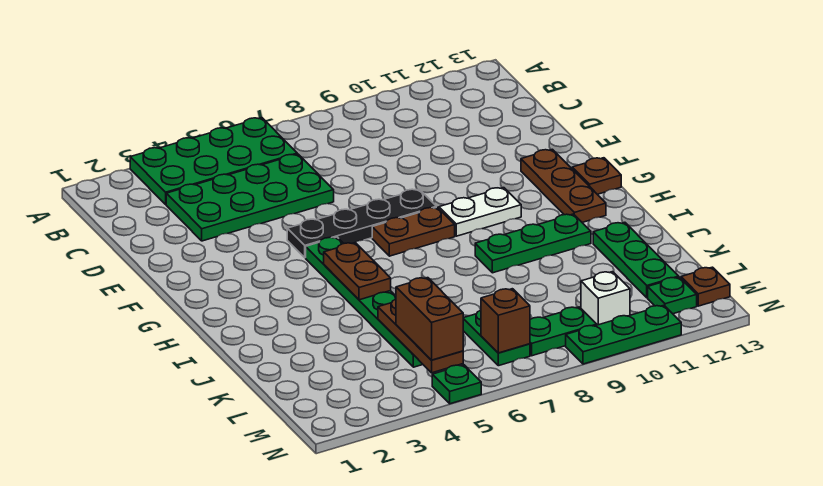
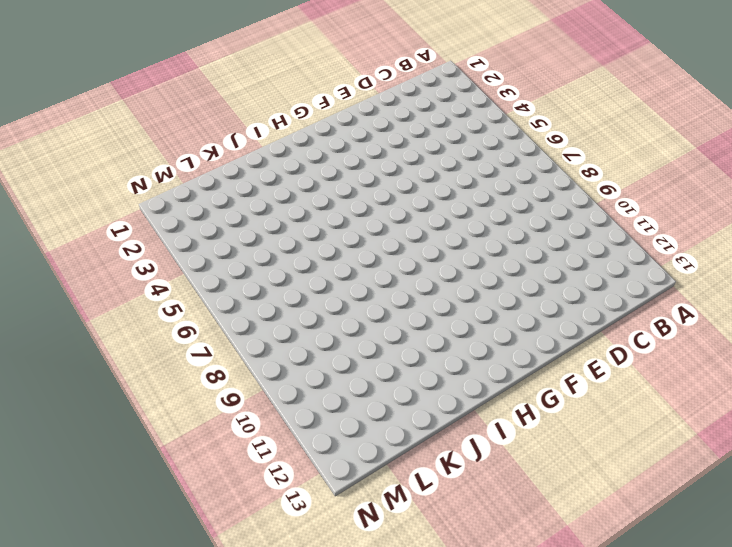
none -> green plate A3:B6 level 1
none -> green plate C3:D6 level 1
none -> black plate F5:F8 level 1

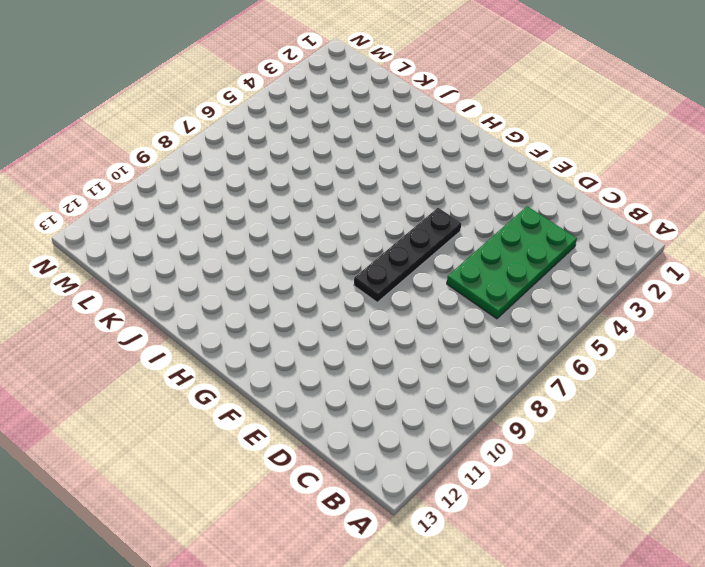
none -> green plate A3:B6 level 1
none -> brown plate F12:H12 level 1
none -> green plate G5:L5 level 1

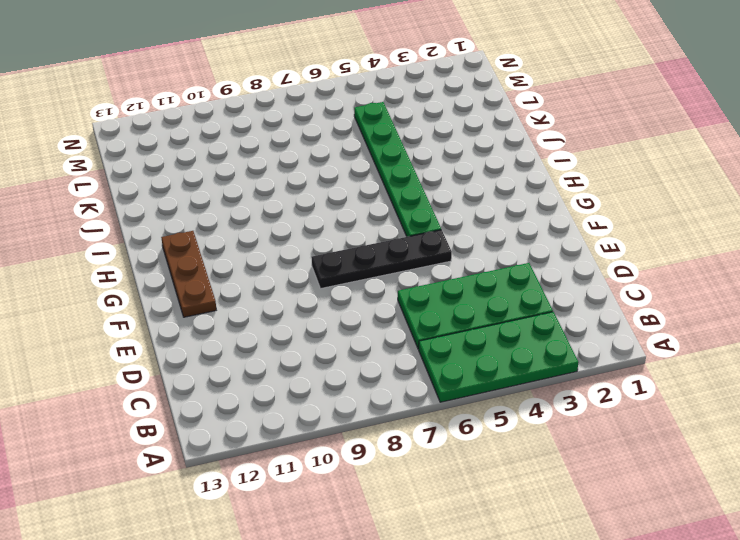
none -> brown plate G7:G8 level 1
none -> white plate G9:G10 level 1
none -> brown plate G13 level 1

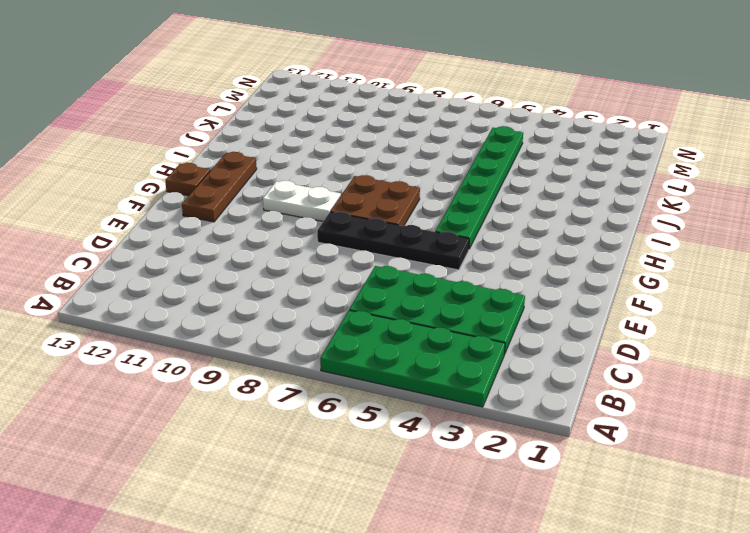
brown plate G7:H8 level 1 -> brown plate G7:G8 level 1
none -> green plate I9:I11 level 1
none -> green plate J12:L12 level 1
none -> green plate L7:M7 level 1

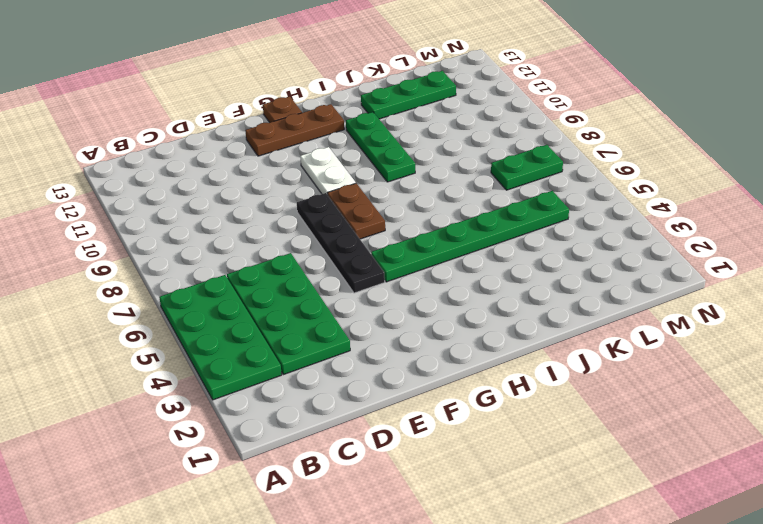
none -> green plate M8:M9 level 1
none -> white brick M10 level 1
none -> green plate M12 level 1

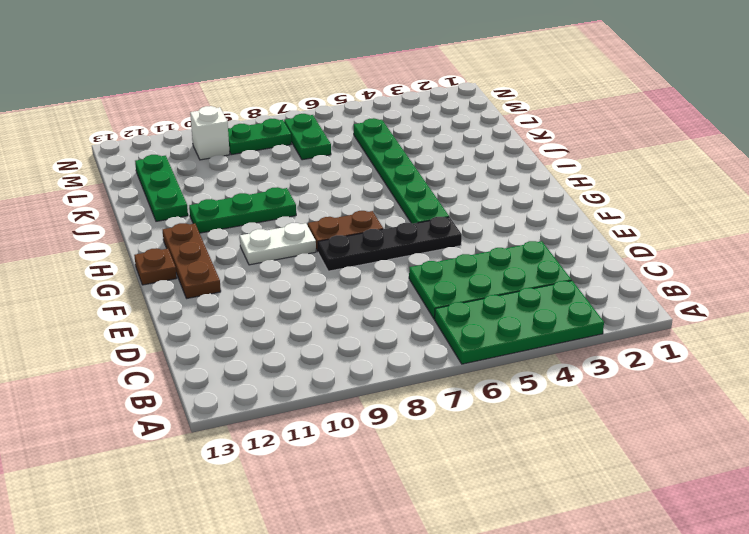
none -> green plate M12 level 1
none -> brown plate M13 level 1
none -> green plate N5 level 1

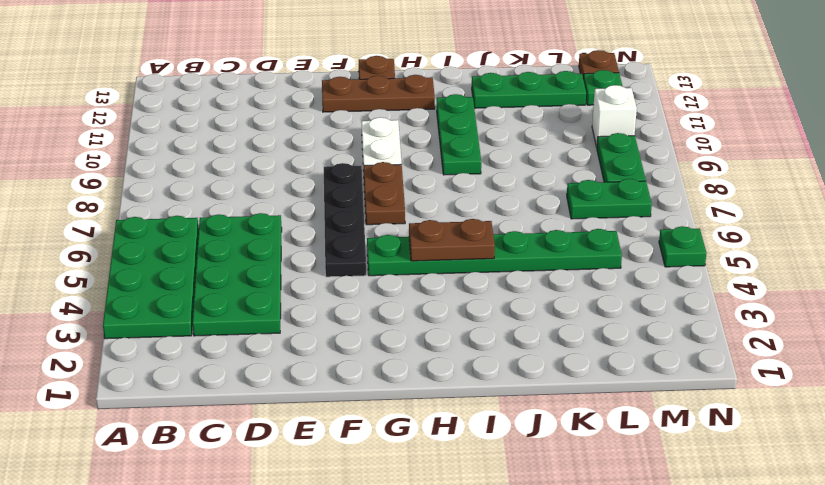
none -> green plate N9:N11 level 1
none -> brown plate K5:M5 level 2
none -> brown brick M7 level 2

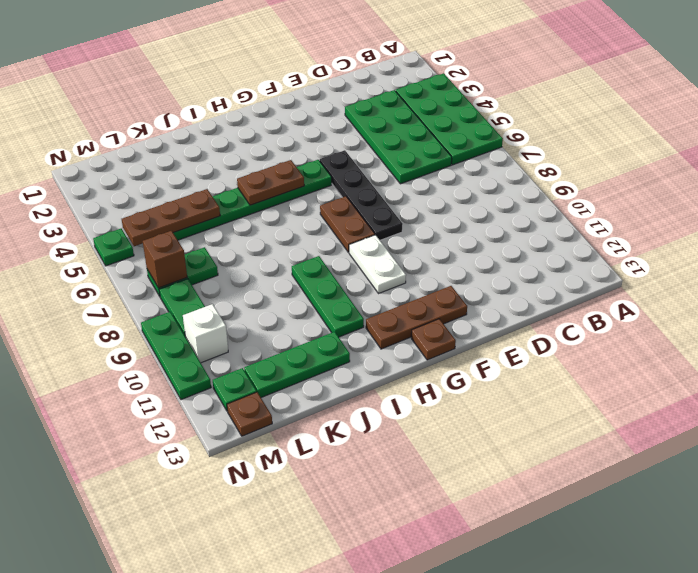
none -> brown brick L5:M5 level 3

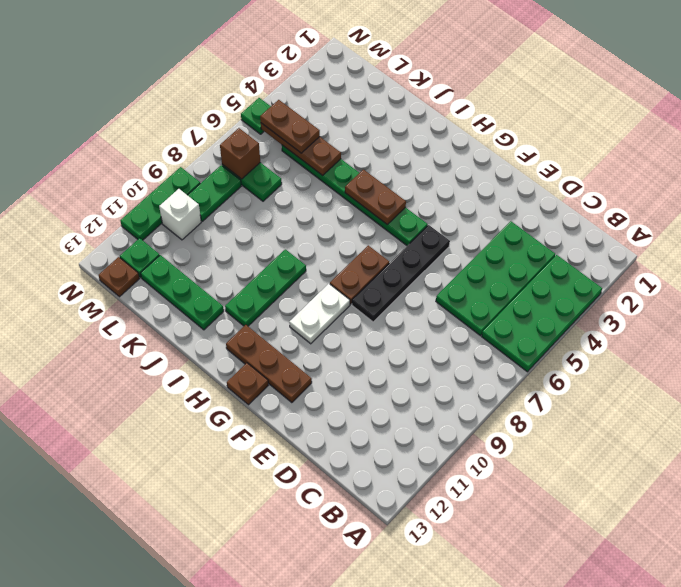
brown plate L5:M5 level 3 -> brown brick L5:M5 level 3

